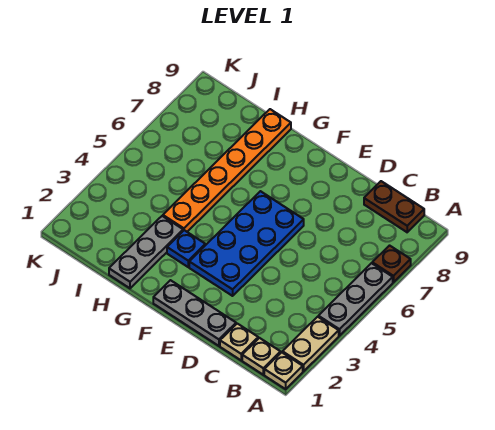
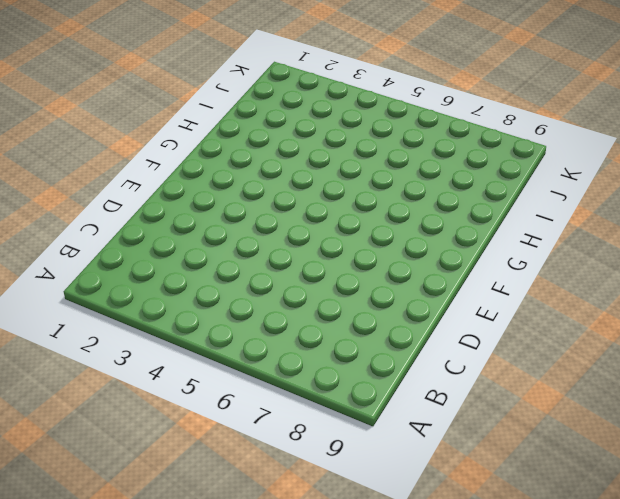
none -> tan plate A1 level 1
none -> tan plate A2:A3 level 1
none -> grey plate A4:A6 level 1

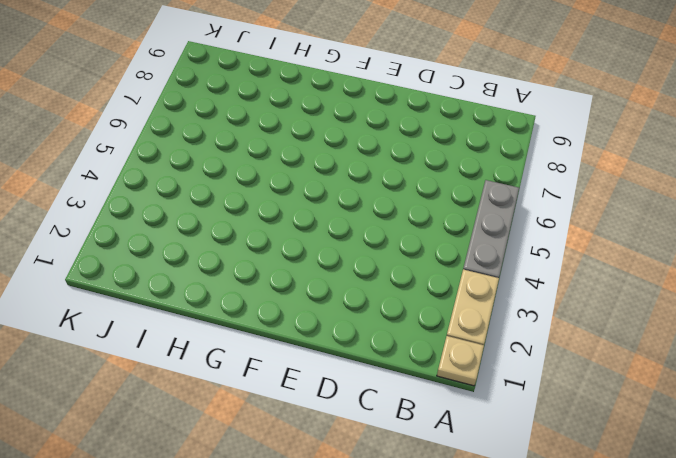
none -> brown plate A7 level 1
none -> tan plate B1 level 1
none -> brown plate B9:C9 level 1

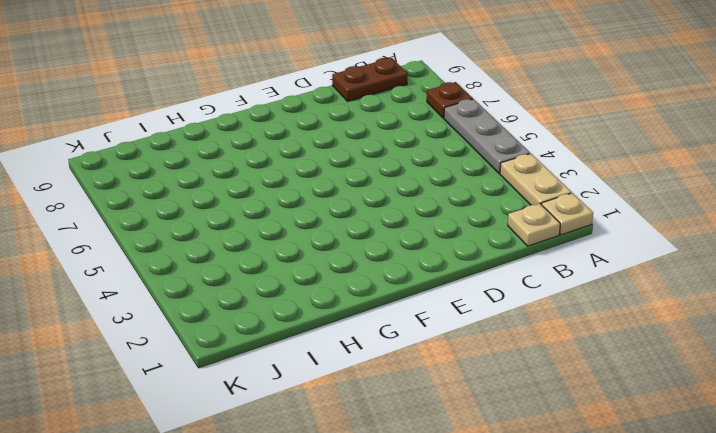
none -> tan plate C1 level 1
none -> grey plate D1:F1 level 1
none -> blue plate E3:F6 level 1

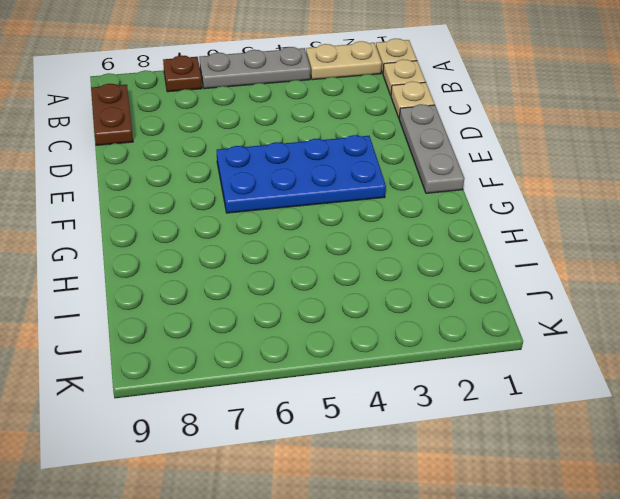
none -> blue plate G3 level 1
none -> grey plate H1:H3 level 1
none -> orange plate H4:H9 level 1

